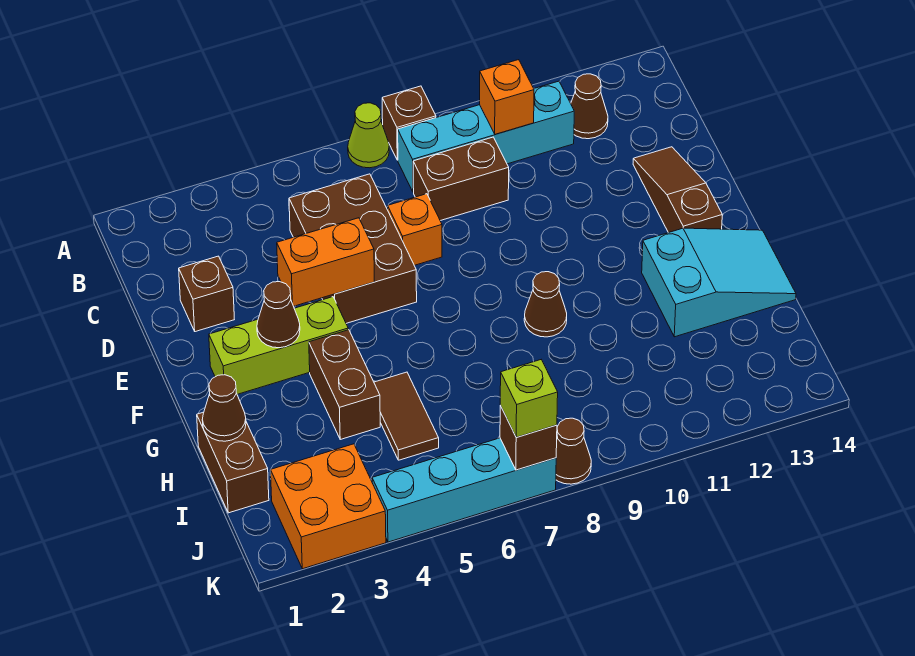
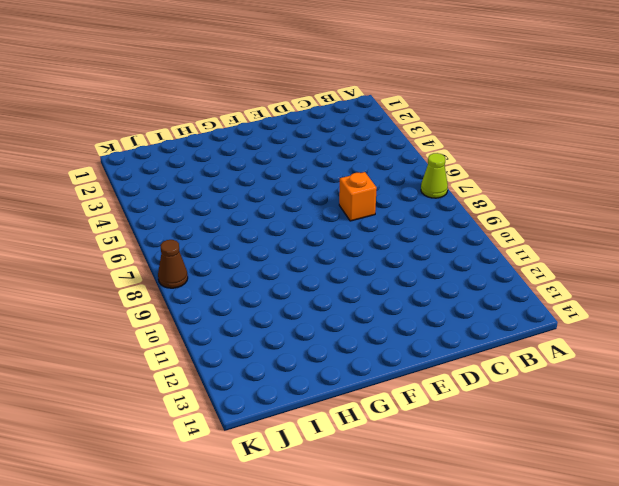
none -> brown brick A8 level 1
none -> cyan brick B8:B11 level 1
none -> brown cone B12 level 1

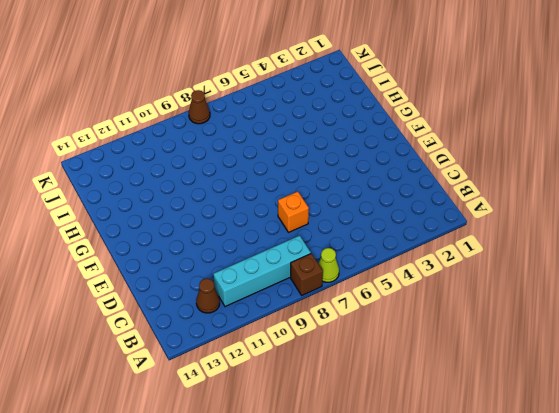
none -> brown brick C5:E6 level 1
none -> brown brick C8:C9 level 1
none -> brown brick D2 level 1

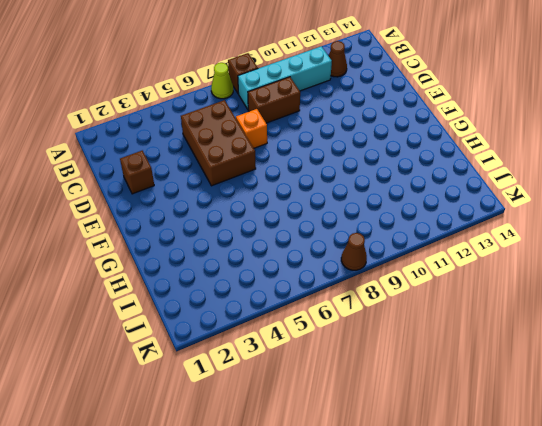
none -> brown slope D13:F13 level 1 top F
none -> lime brick F2:F4 level 1
none -> brown brick G4:H4 level 1

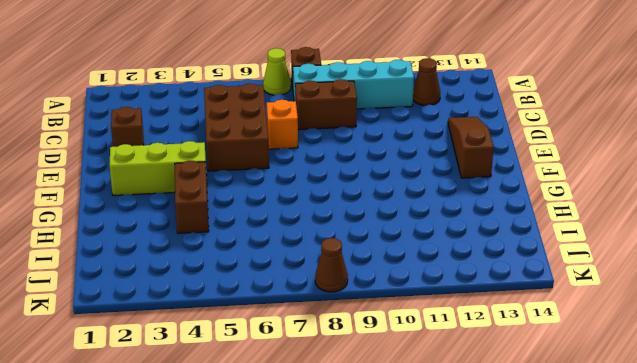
none -> brown cone G9 level 1
none -> cyan slope G12:H14 level 1 top 12
none -> brown brick H1:I1 level 1

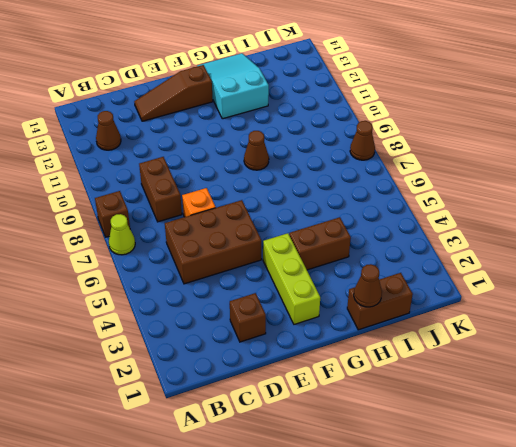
none -> cyan brick B8:B11 level 1
none -> brown tile H5:I5 level 1
none -> orange brick J2:K3 level 1

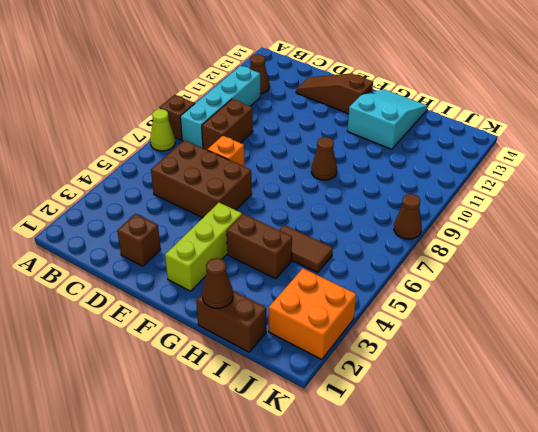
none -> cyan brick K4:K7 level 1
none -> orange brick B10 level 2
none -> orange brick E4:E5 level 2

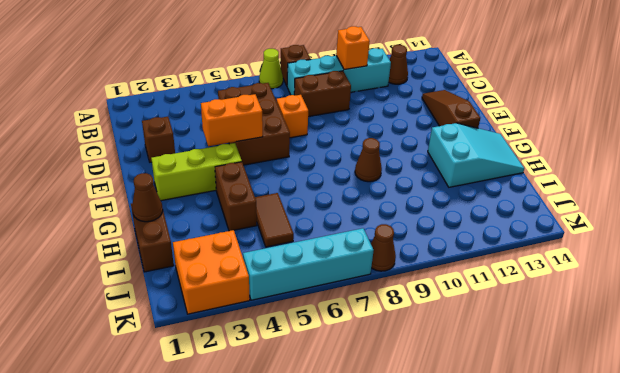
none -> brown cone F3 level 2
none -> brown brick K7 level 2
none -> lime brick K7 level 3

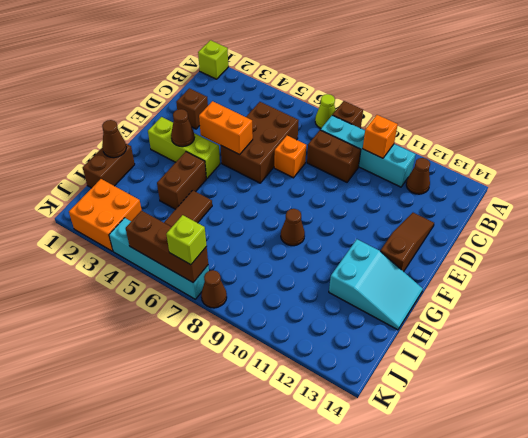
lime brick A1 level 1 -> none
brown brick K5:K7 level 2 -> brown brick K7 level 2

